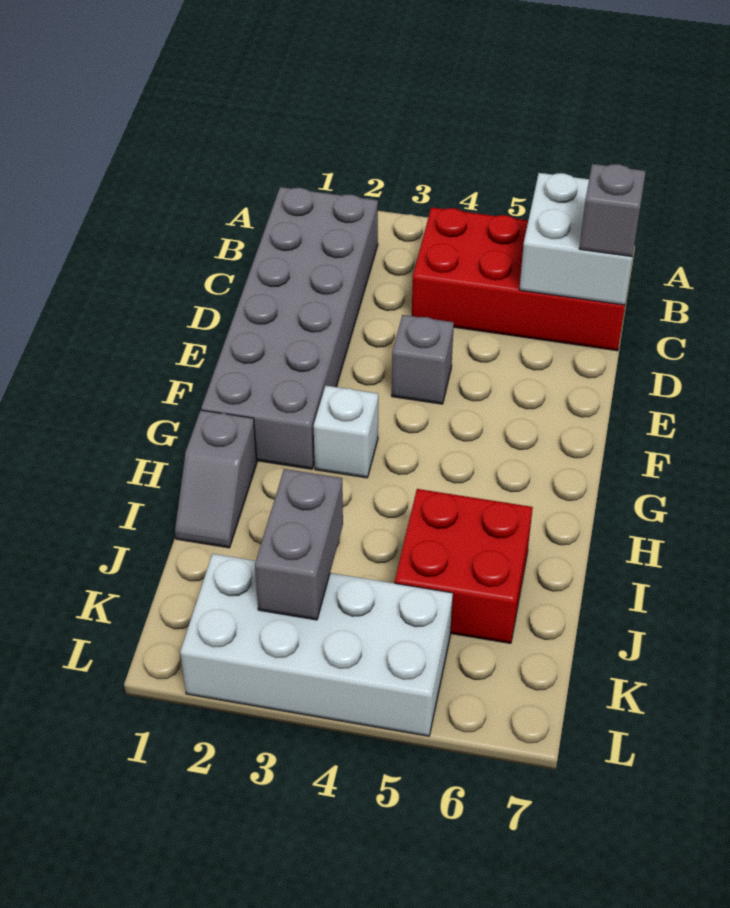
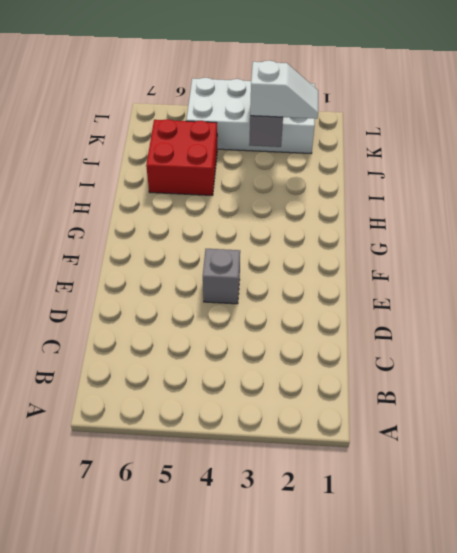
white slope J2:J3 level 3 top 3 -> none
none -> grey brick B1:G2 level 1
none -> red brick B4:C7 level 1

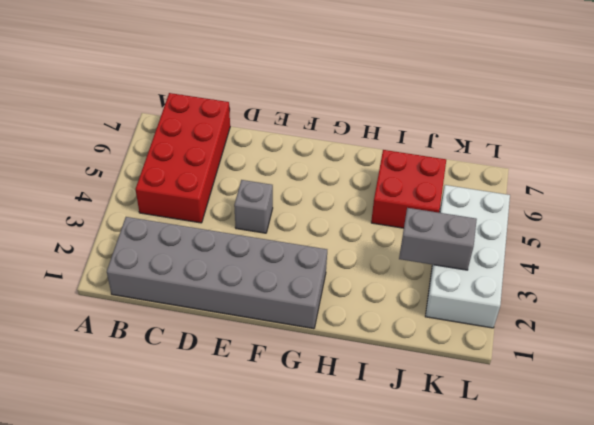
none -> white brick G3 level 1
none -> grey slope H1:I1 level 1 top H

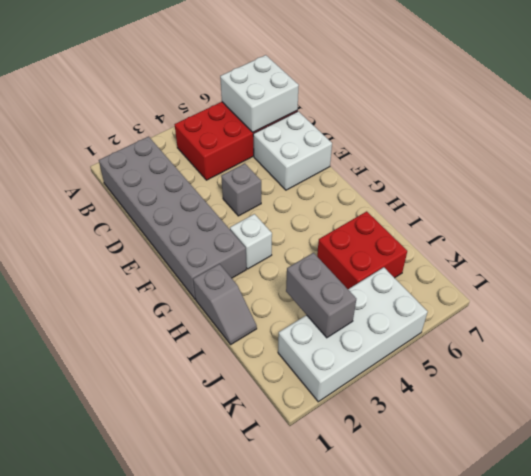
white brick D6:E7 level 1 -> none
none -> grey brick C7 level 3

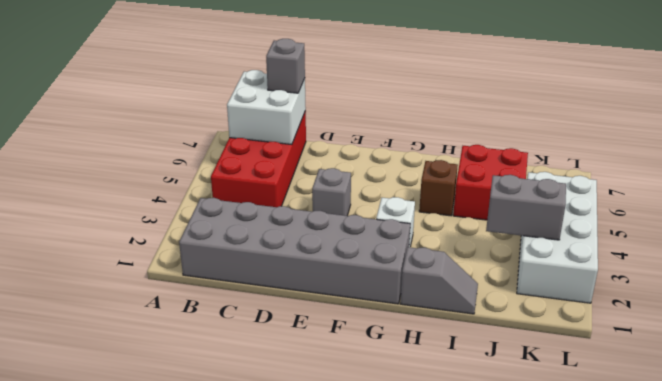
brown brick H5 level 1 -> none

